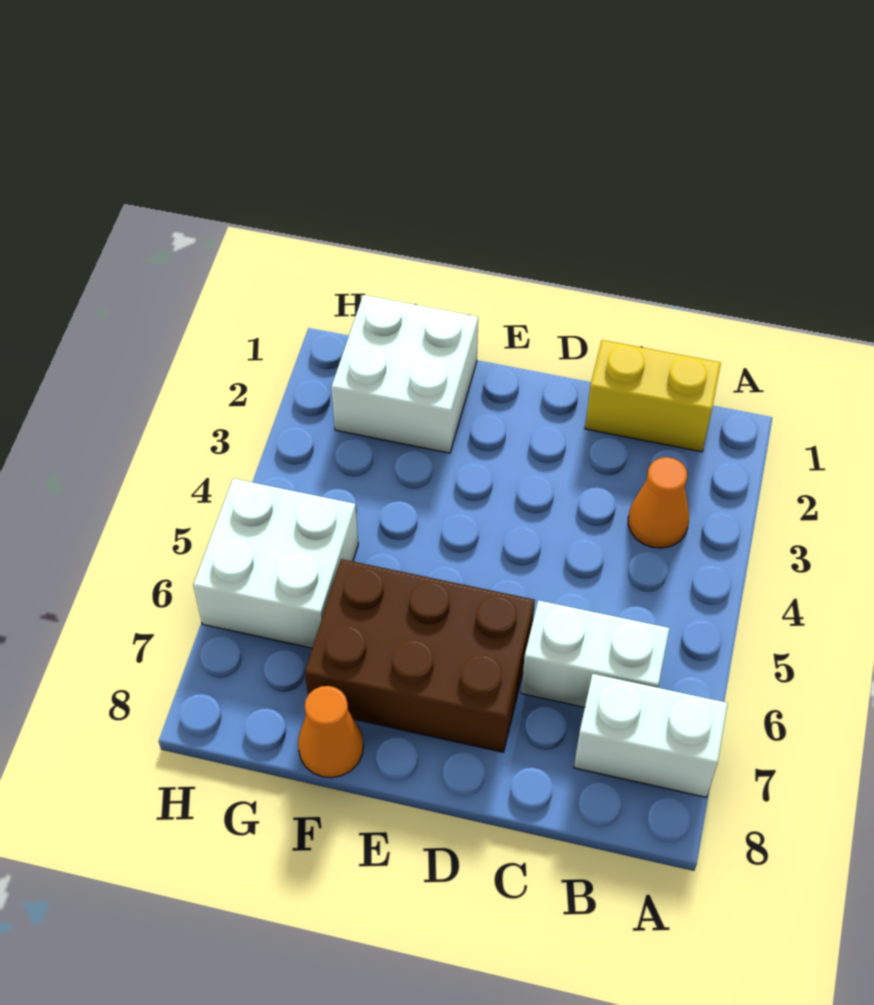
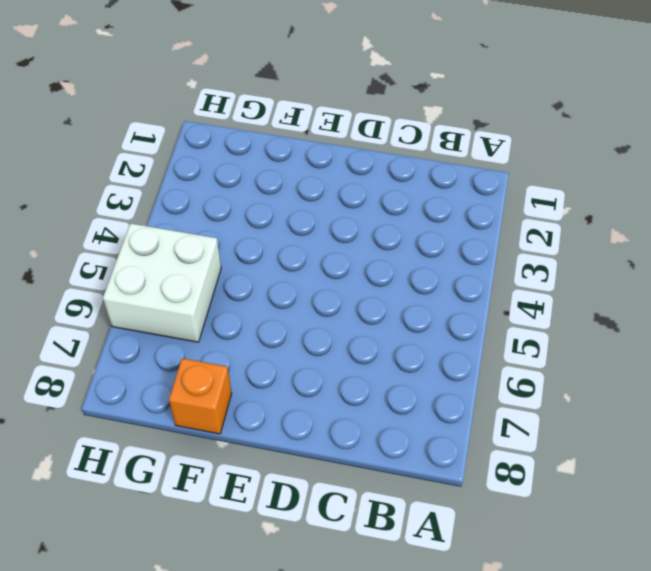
orange brick F8 level 1 -> orange cone F8 level 1
none -> white brick A7:B7 level 1
none -> yellow brick B1:C1 level 1

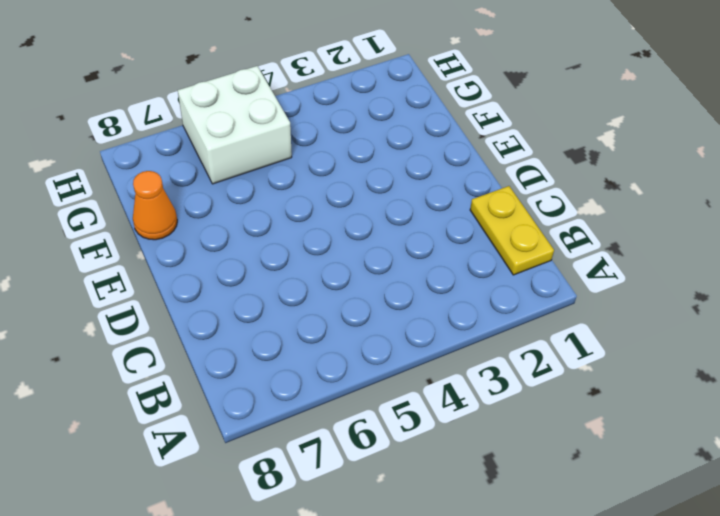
yellow plate B1:C1 level 1 -> yellow brick B1:C1 level 1
none -> white brick A7:B7 level 1
none -> orange cone B3 level 1

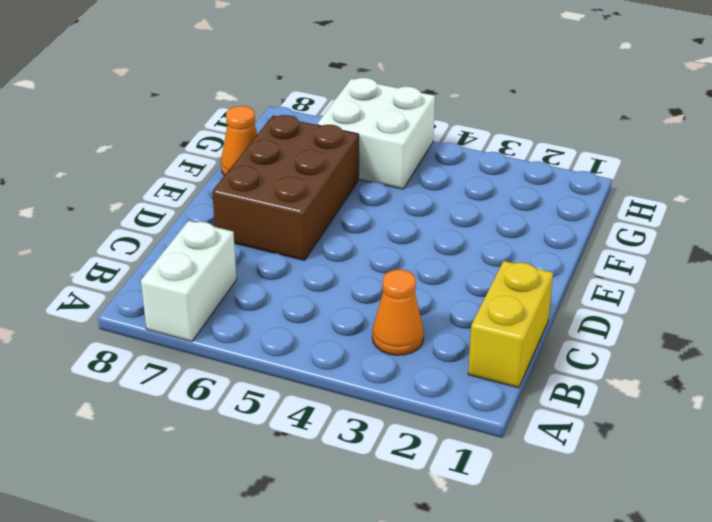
none -> white brick B6:C6 level 1
none -> white brick F1:G2 level 1

